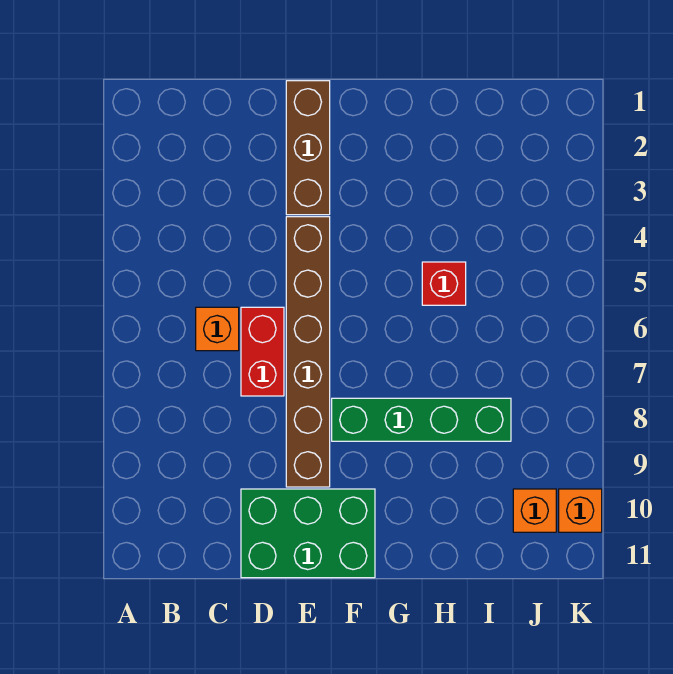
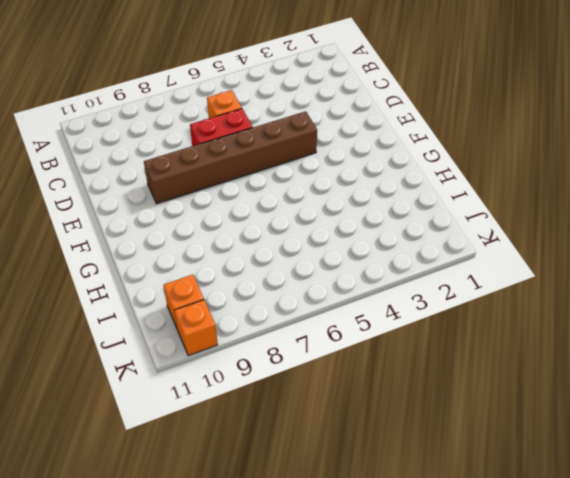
none -> green brick D10:F11 level 1
none -> brown brick E1:E3 level 1

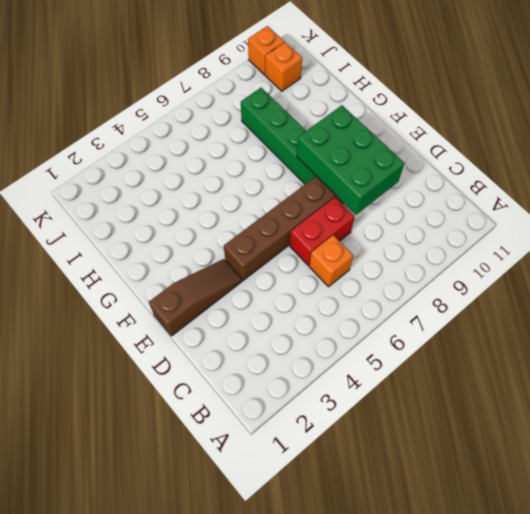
green brick D8:F9 level 2 -> green brick D10:F11 level 1
brown slope E1:E3 level 1 top 1 -> brown brick E1:E3 level 1
none -> red brick H5 level 1

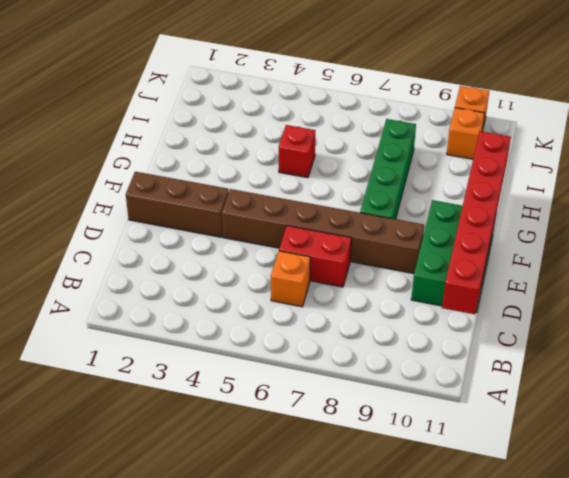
red brick C11:H11 level 2 -> none

